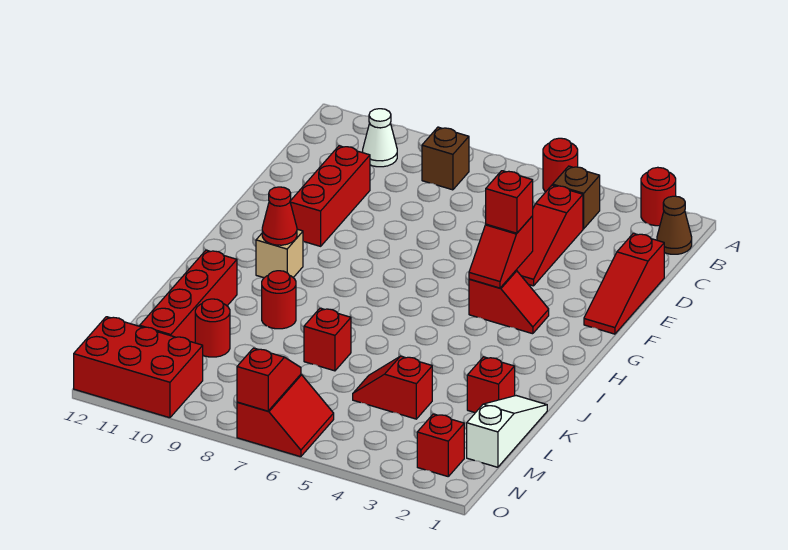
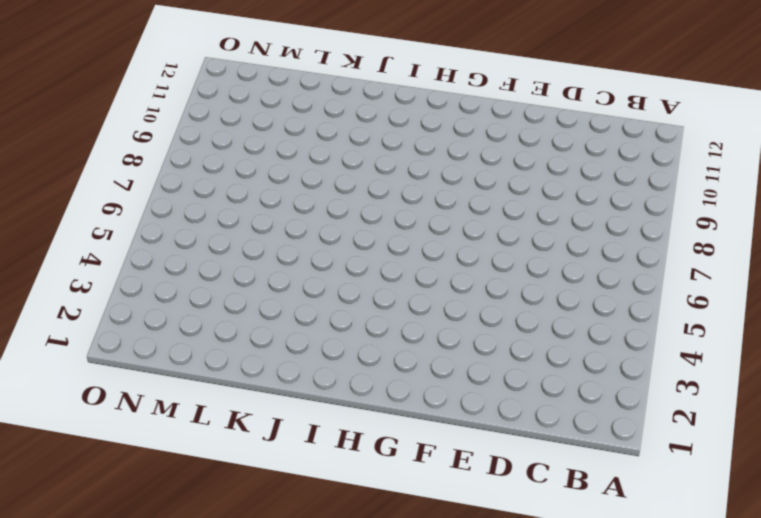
none -> red round brick A2 level 1
none -> red round brick A5 level 1
none -> brown cone B1 level 1

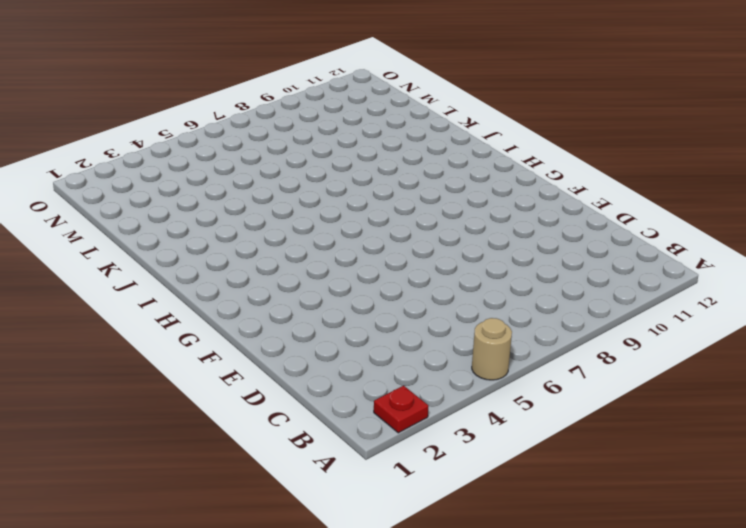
red plate A2 level 1 -> red round brick A2 level 1
tan round brick A5 level 1 -> red round brick A5 level 1
none -> brown cone B1 level 1
none -> brown brick B4 level 1
none -> brown brick B8 level 1

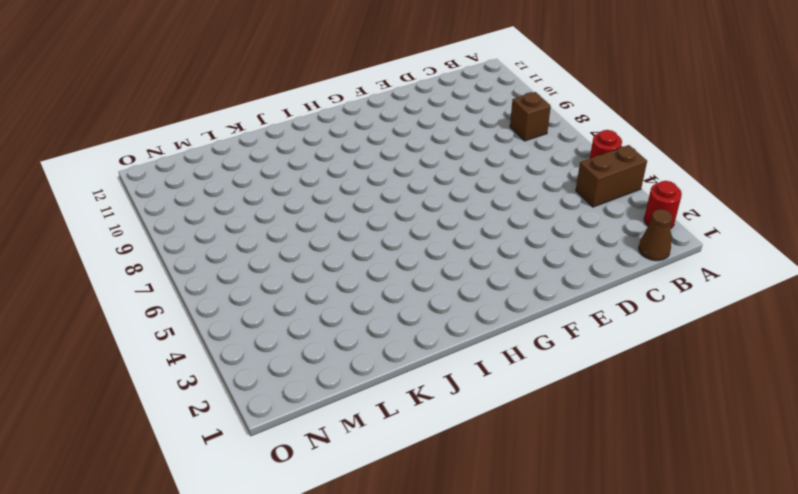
brown brick A4:B4 level 1 -> brown brick B4 level 1
none -> white cone B10 level 1
none -> red slope C4:E4 level 1 top C
none -> red slope D1:F1 level 1 top D

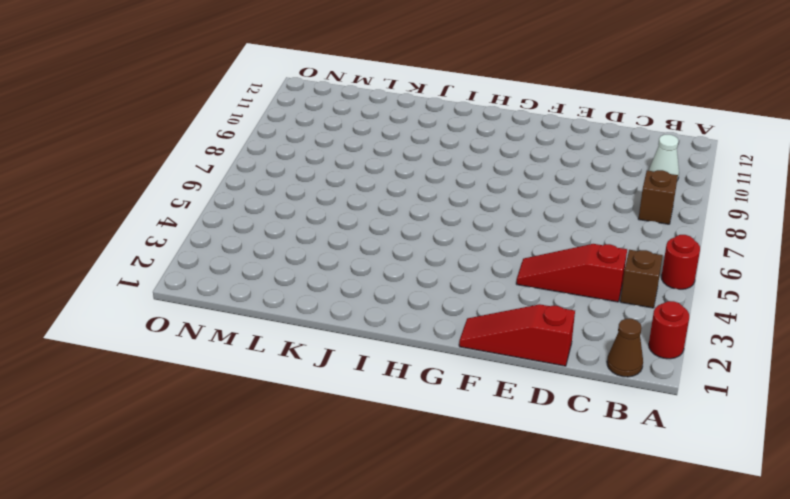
none -> red brick D10:F10 level 1
none -> red slope G3:G4 level 1 top 4
none -> tan brick H10 level 1

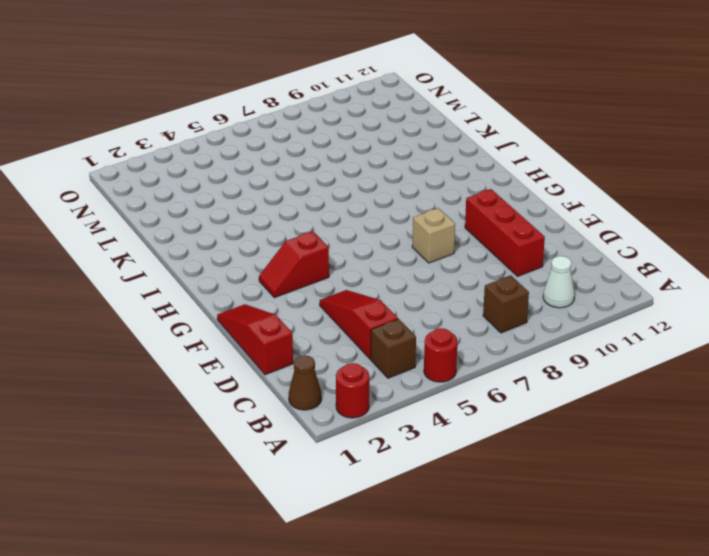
tan brick F8 level 1 -> tan brick H10 level 1
none -> red round brick J9 level 1
none -> red brick J11:M11 level 1
none -> white slope K1:M1 level 1 top M

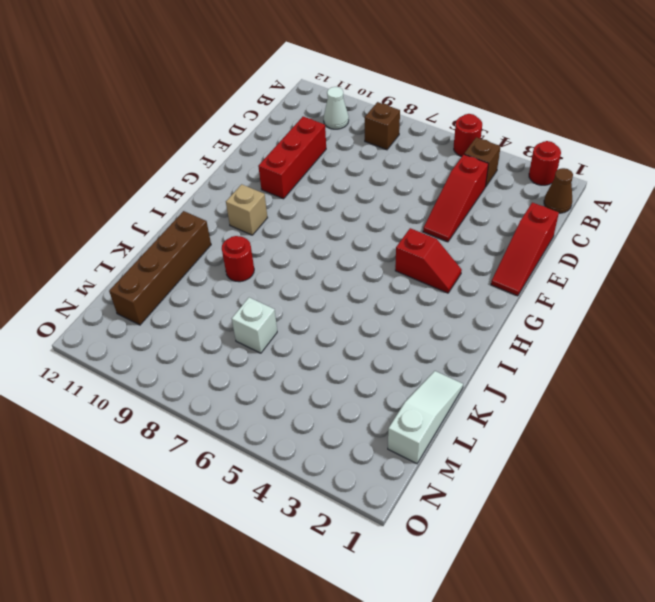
brown brick J11:M11 level 1 -> red brick J11:M11 level 1
white brick L7 level 1 -> none
none -> red brick K2 level 1
none -> red brick K7 level 1
none -> red slope L4:L5 level 1 top 4

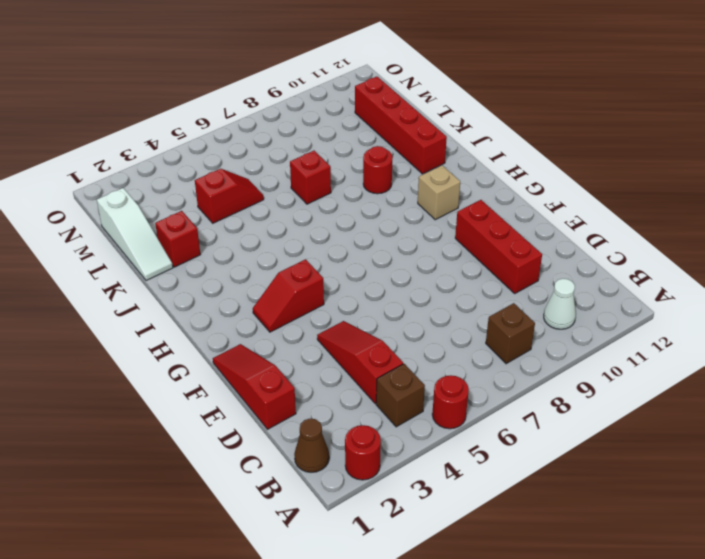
none -> red round brick L10 level 1
none -> red brick N2 level 1
none -> red slope N6:O7 level 1 top 7

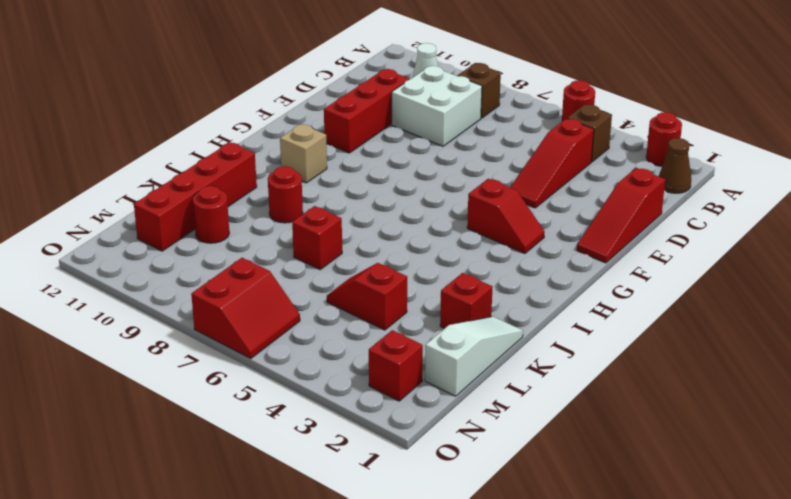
white brick C8:D9 level 1 -> none
none -> red brick N10:O12 level 1
none -> red slope F4:G4 level 2 top F
none -> red cone H10 level 2

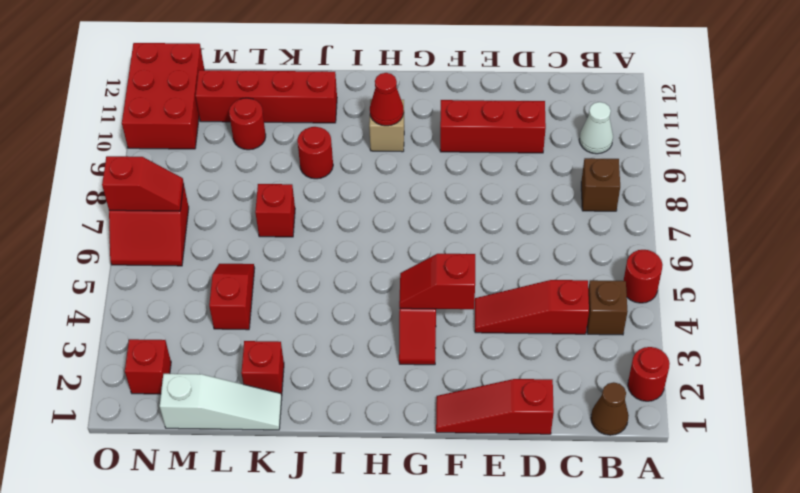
none -> red brick F4 level 3

